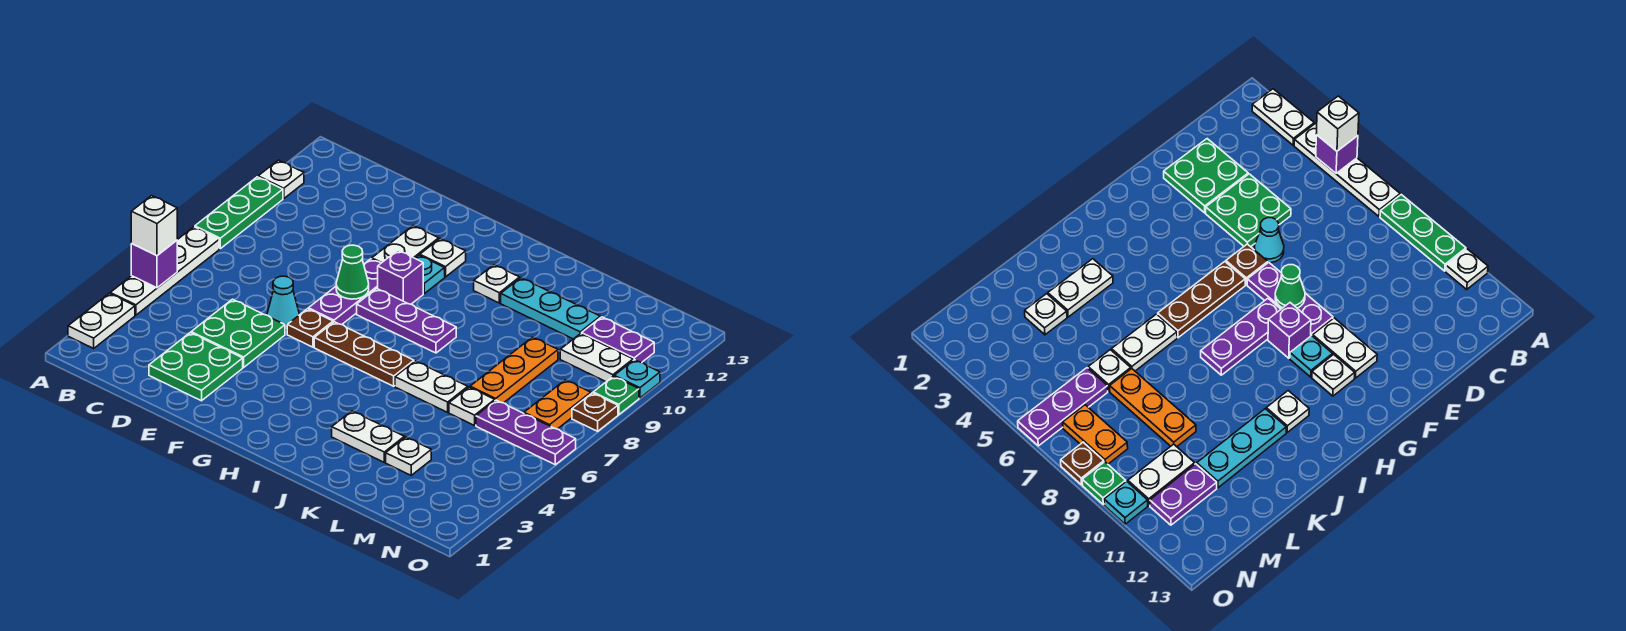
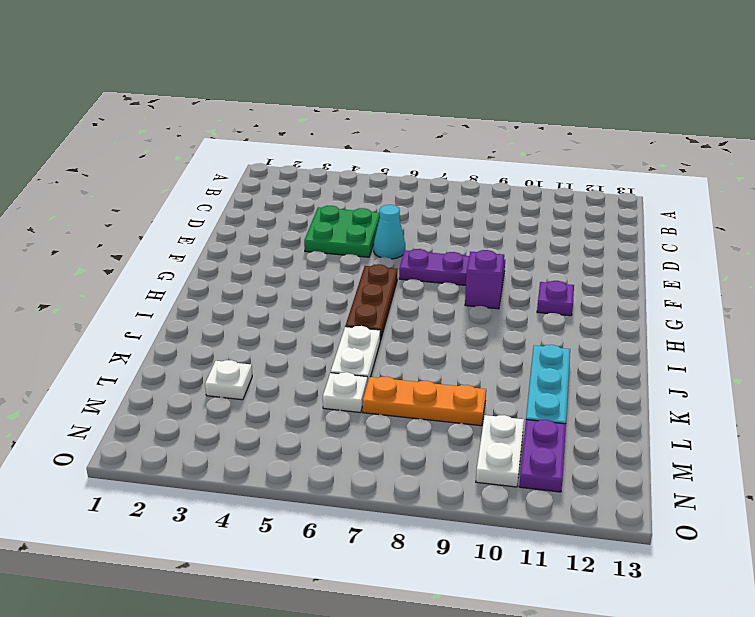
purple plate G11 level 1 -> white plate G11 level 1
none -> white plate A2:A3 level 1
none -> white plate A4:A7 level 1
none -> green plate A8:A10 level 1
none -> white plate A11 level 1

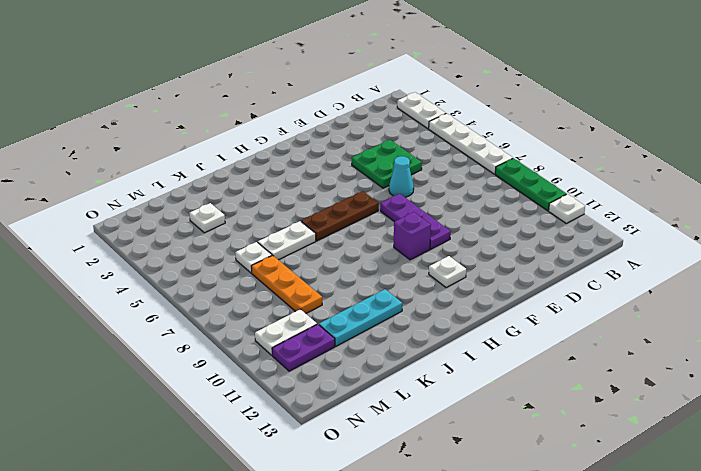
none -> green plate D2:E3 level 1
none -> brown plate F6 level 1
none -> white plate F10:F11 level 1
none -> purple plate G8:I8 level 1

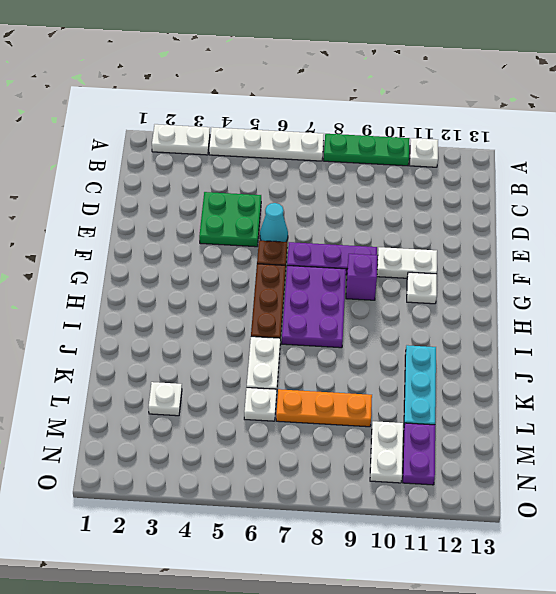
purple plate G7:I8 level 1 -> purple plate G8:I8 level 1
none -> green plate D2:E3 level 1
none -> cyan plate G10 level 1
none -> white plate I11 level 1
none -> white plate J3:K3 level 1

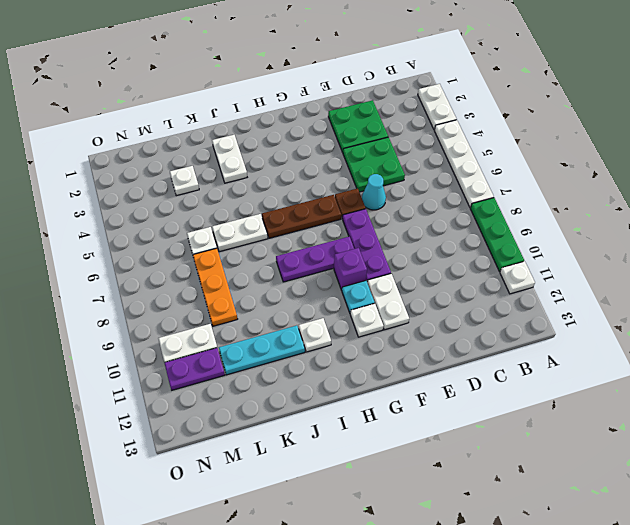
white plate J2:J3 level 1 -> white plate J3:K3 level 1
none -> purple plate M6:O6 level 1
none -> orange plate N7:N8 level 1
none -> brown plate O8 level 1
none -> green plate O9 level 1

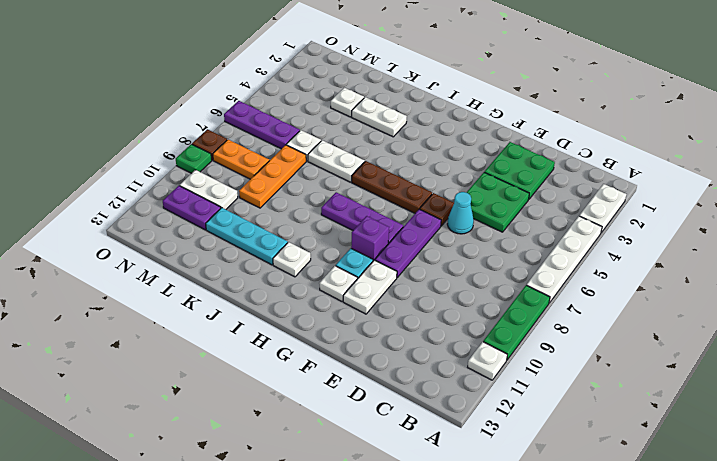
orange plate M8:N8 level 1 -> orange plate N7:N8 level 1
none -> cyan plate O10 level 1
none -> purple brick A5 level 2
none -> green cone F8 level 2
none -> white brick A5 level 3

